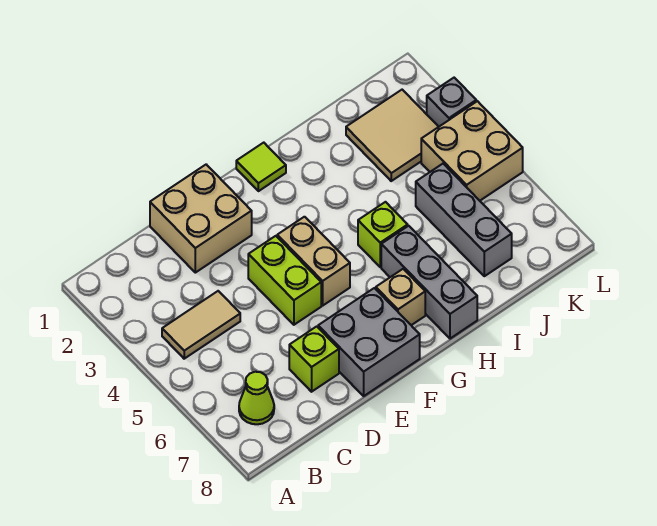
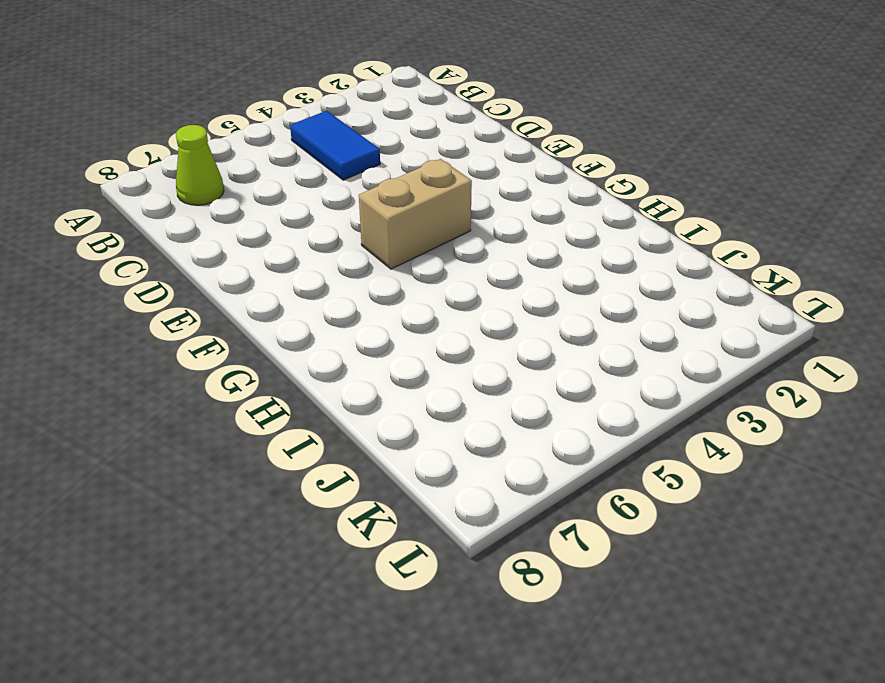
blue tile B4:C4 level 1 -> tan tile B4:C4 level 1
none -> tan brick D1:E2 level 1
none -> lime brick D7 level 1
none -> lime brick E4:E5 level 1

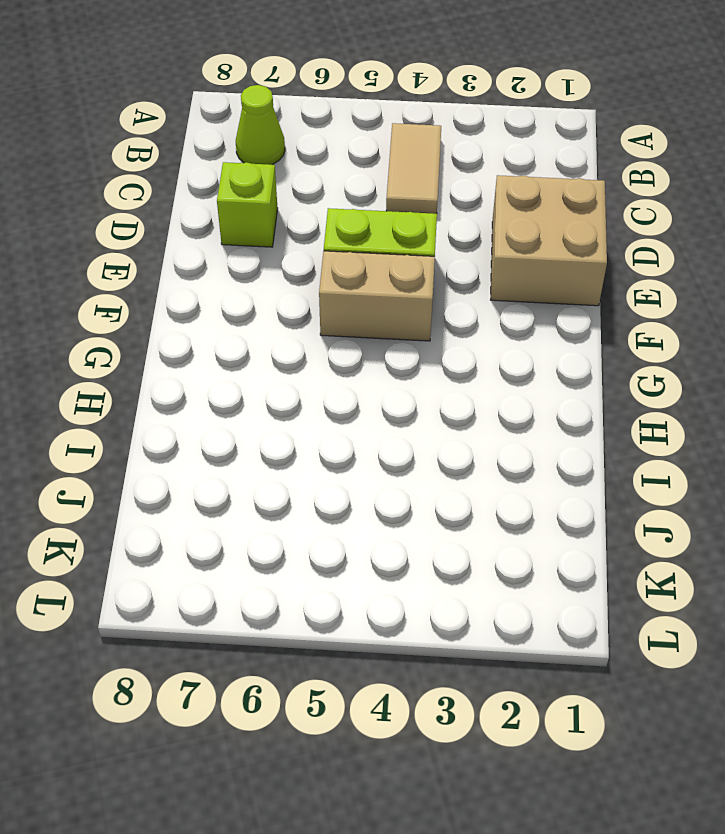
none -> grey brick E7:F8 level 1
none -> lime tile G1 level 1
none -> tan brick G7 level 1

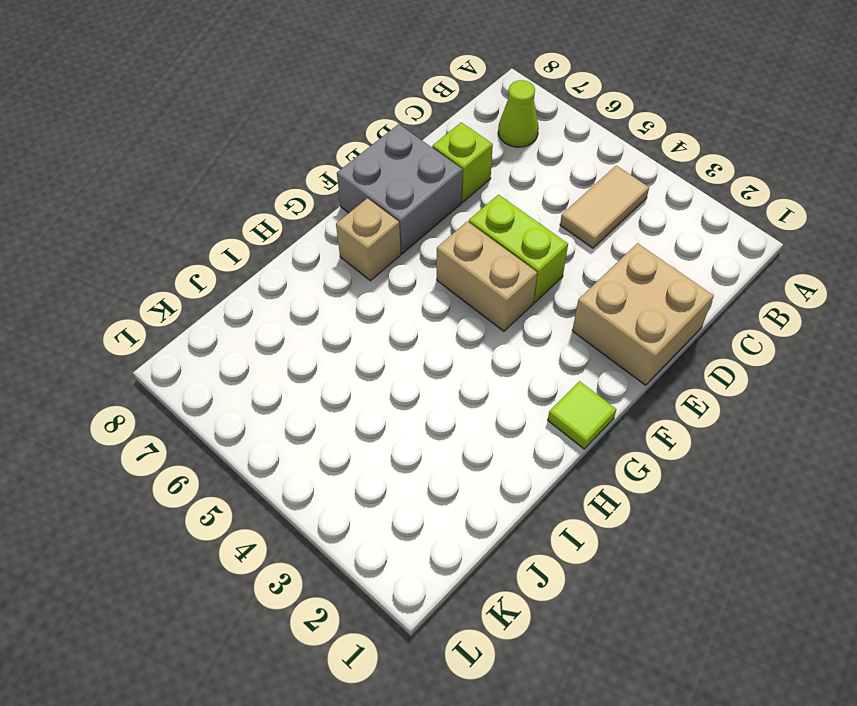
none -> lime brick H5 level 1
none -> grey brick H6:H8 level 1
none -> tan tile J2:K3 level 1

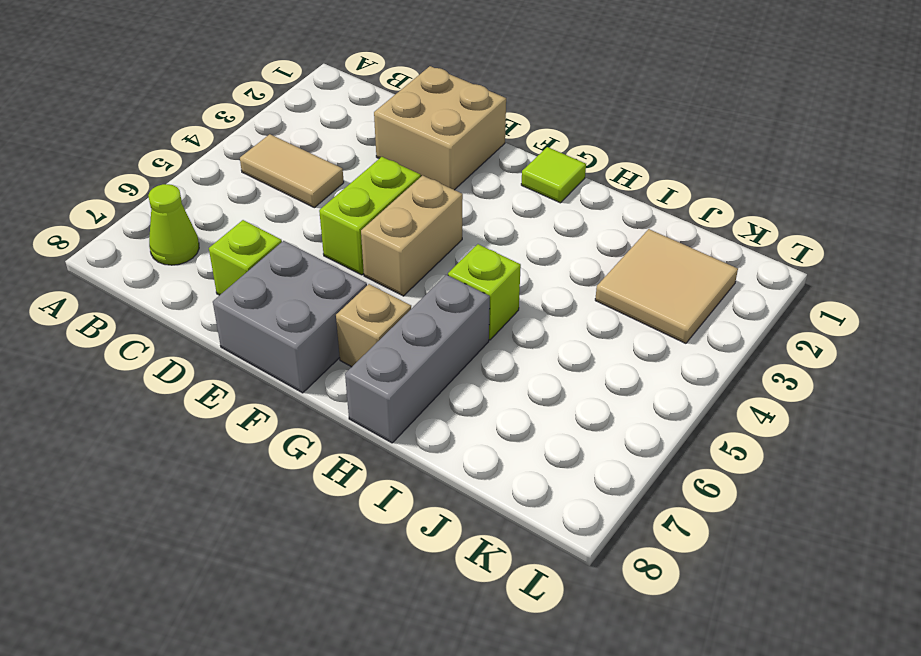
none -> grey brick J5:J7 level 1
none -> tan brick K4:L5 level 1
none -> grey brick L3 level 1

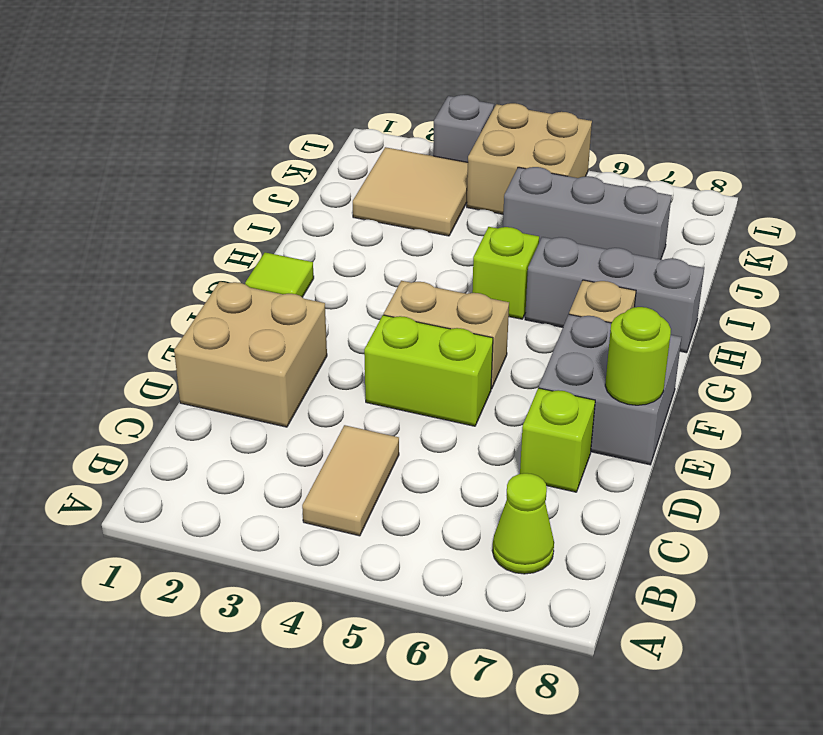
lime round brick E8 level 2 -> none

